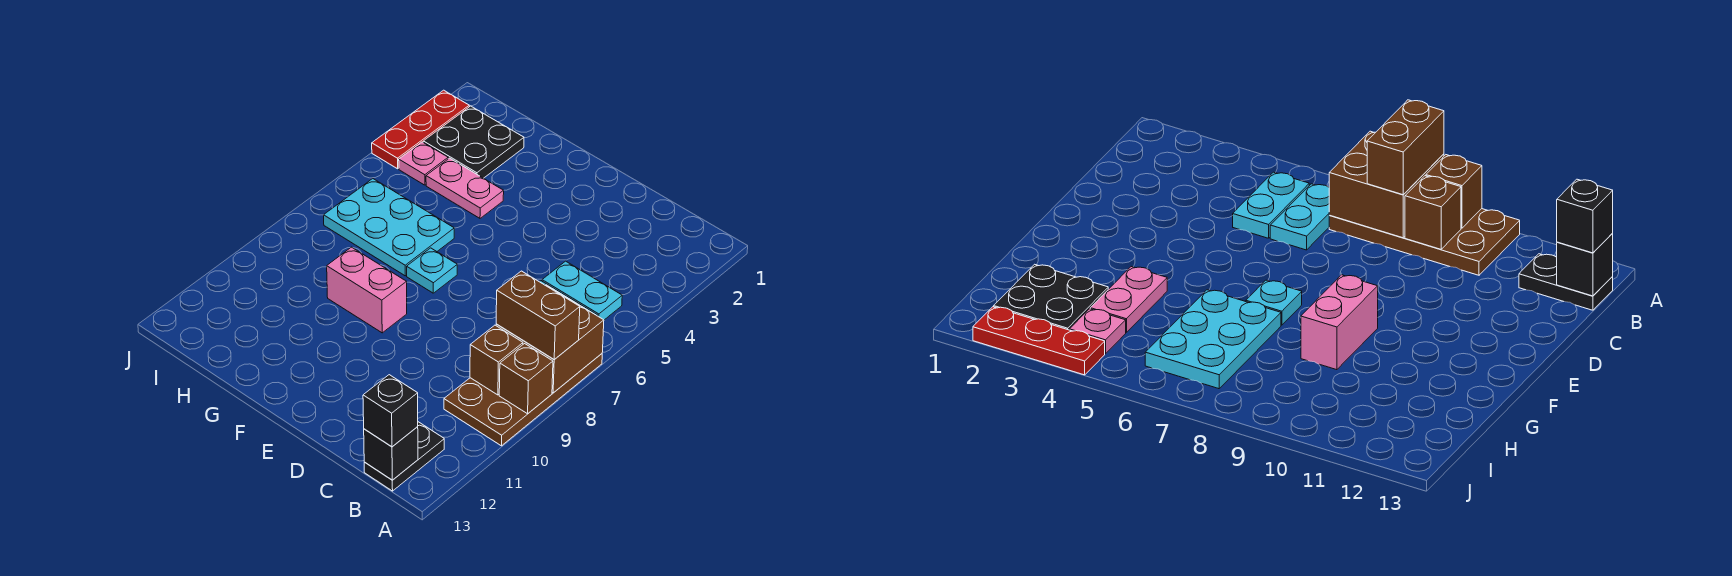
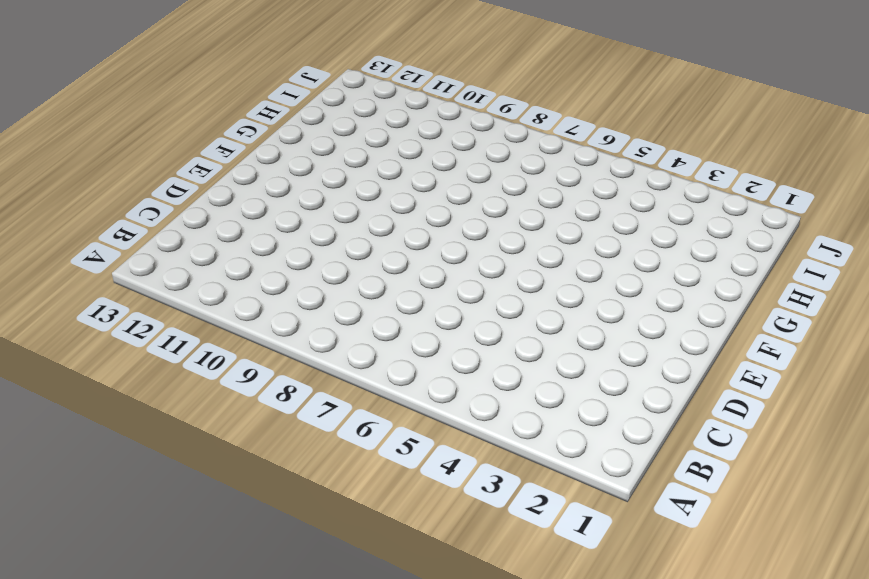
none -> brown plate A7:B10 level 1
none -> cyan plate B5:C5 level 1
none -> cyan plate B6:C6 level 1

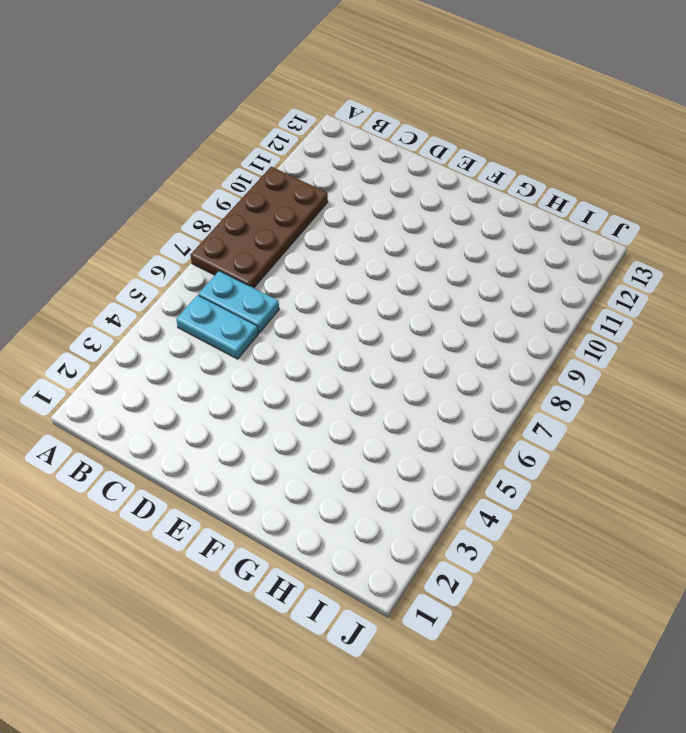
none -> black plate B12:B13 level 1
none -> cyan plate F7 level 1
none -> pink brick F9:G9 level 1

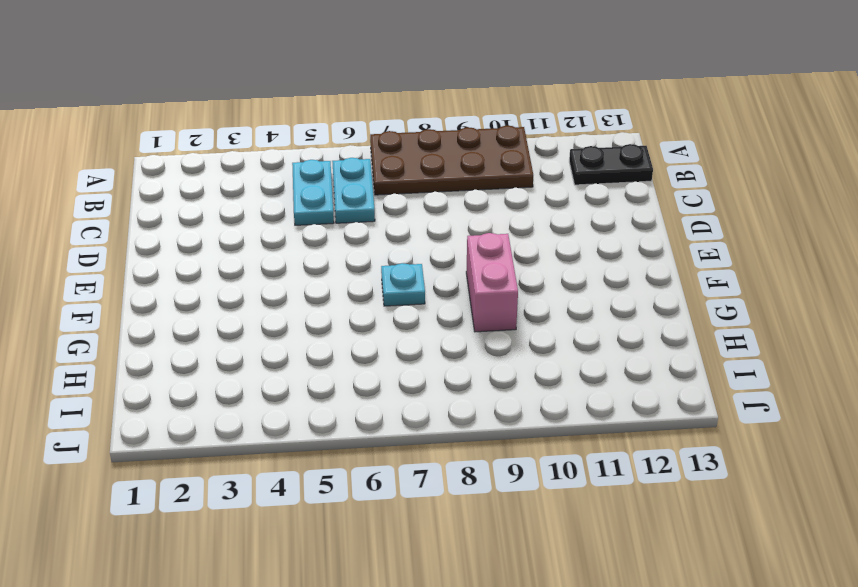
none -> pink plate G4:H4 level 1
none -> cyan plate G6:I7 level 1
none -> black plate H2:I3 level 1

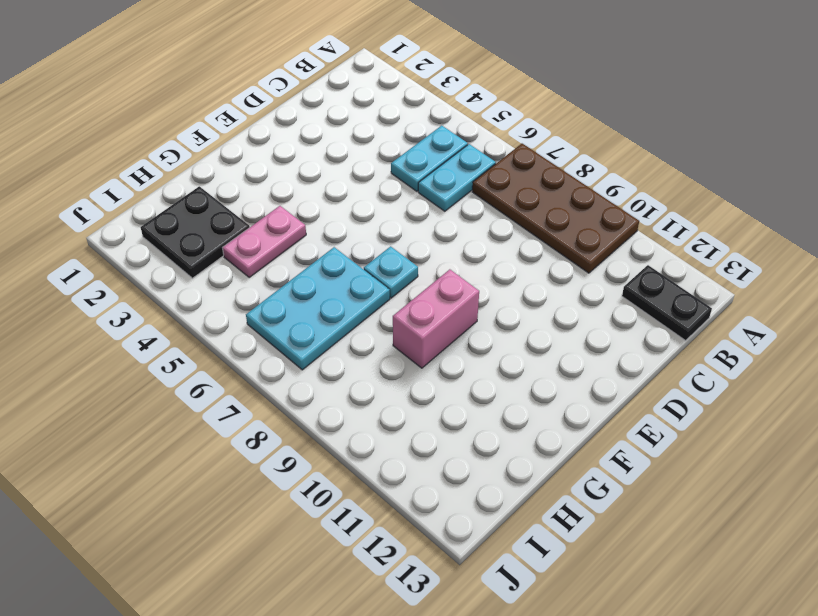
none -> pink plate I4 level 1
none -> red plate J2:J4 level 1
none -> brown brick A7:B8 level 2

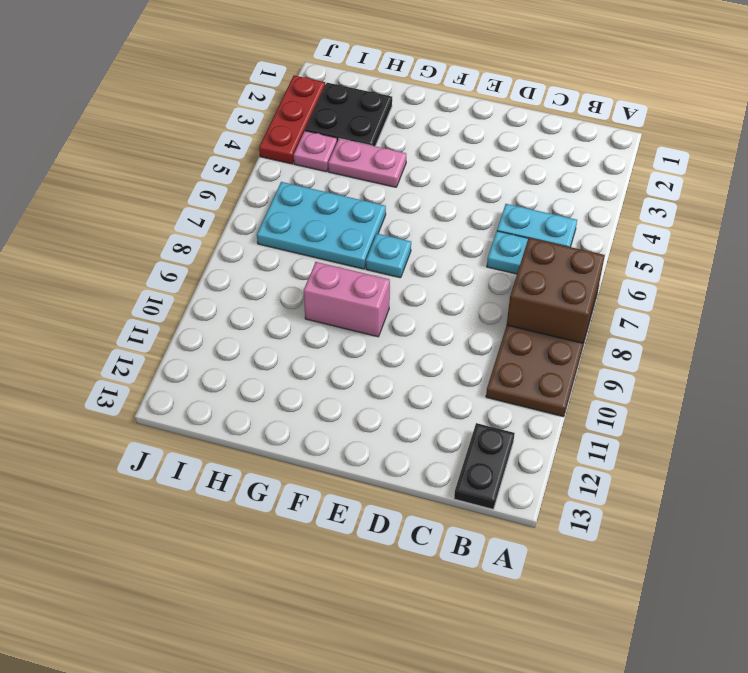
none -> brown brick A9 level 2
none -> brown brick B9 level 2
none -> black brick B13 level 2

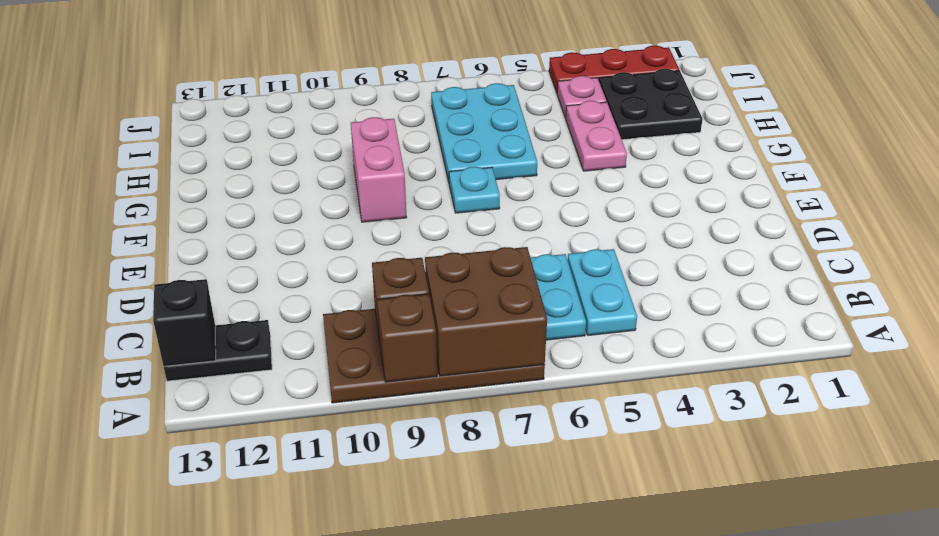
none -> brown brick A8:B8 level 3
none -> black brick B13 level 3

